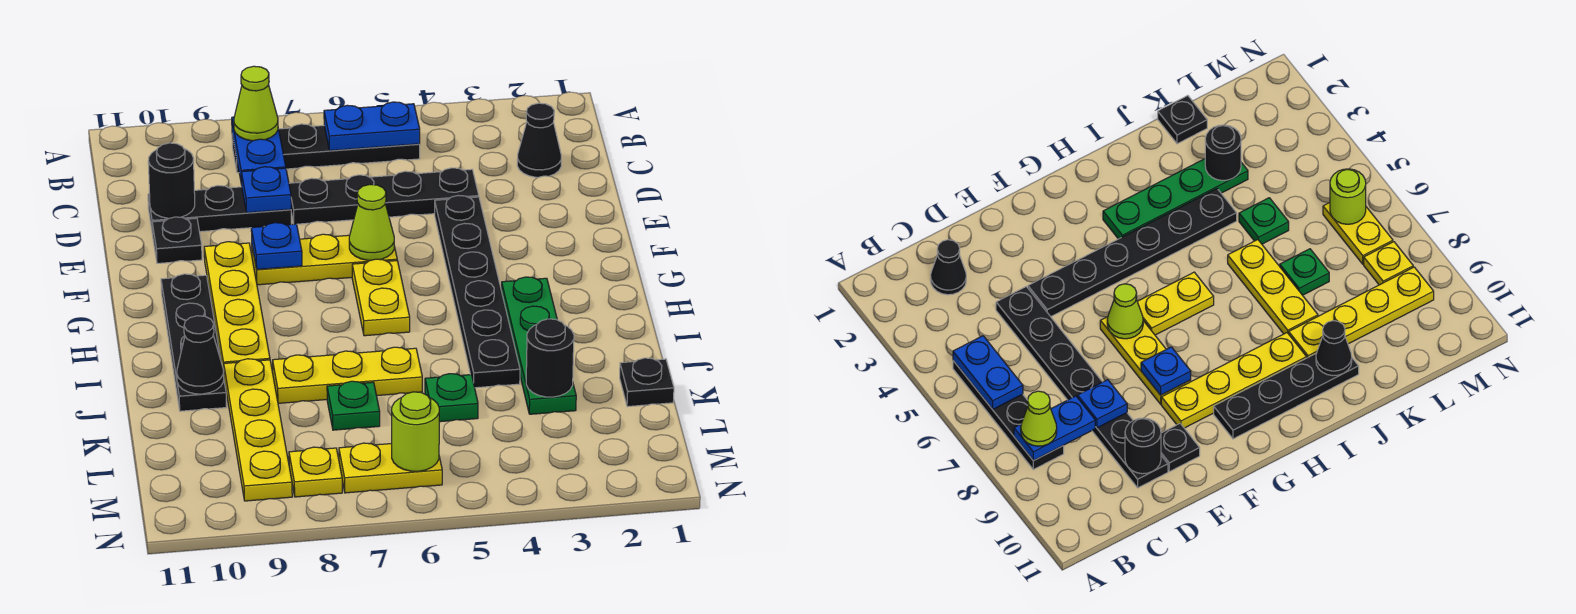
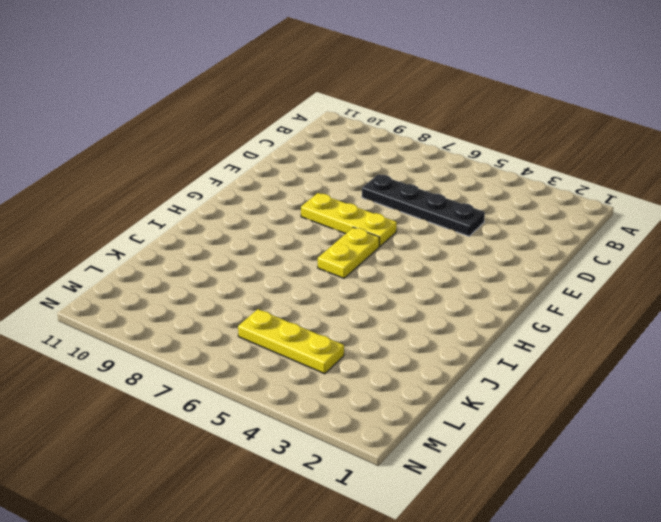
yellow plate L4:L6 level 1 -> yellow plate J6:J8 level 1
none -> black plate B5:B8 level 1
none -> black cone C2 level 1
none -> black plate D8:D10 level 1

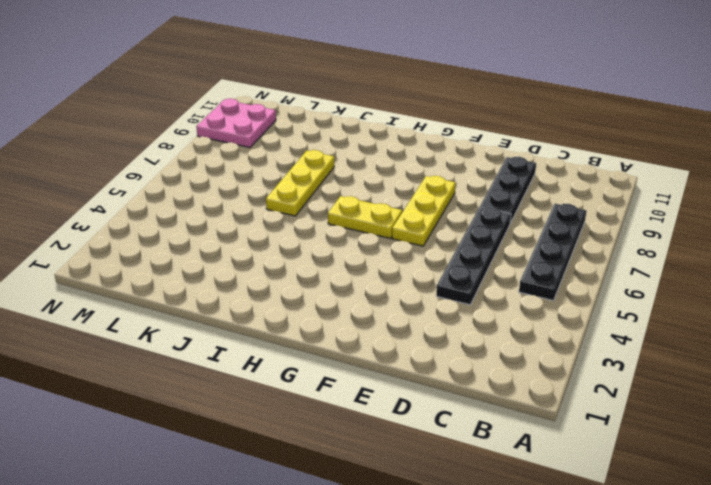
pink plate M9:N10 level 1 -> yellow plate J9:M9 level 1
none -> black cone C2 level 1
none -> black plate E4:J4 level 1
none -> black plate E10 level 1

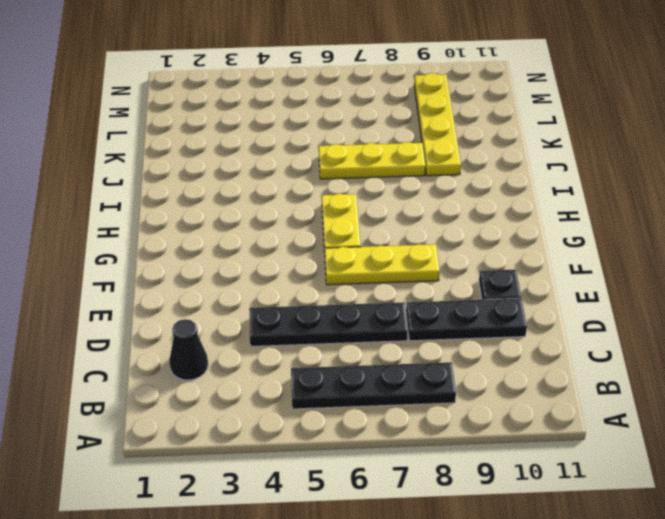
none -> black plate E4:J4 level 1
none -> yellow plate F9:I9 level 1
none -> black plate G10:J10 level 1

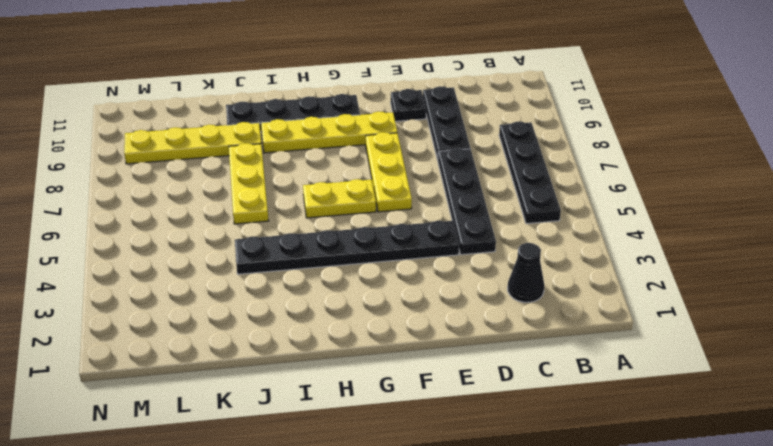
none -> green plate H3:K3 level 1
none -> black plate K1 level 1
none -> green plate K5 level 1

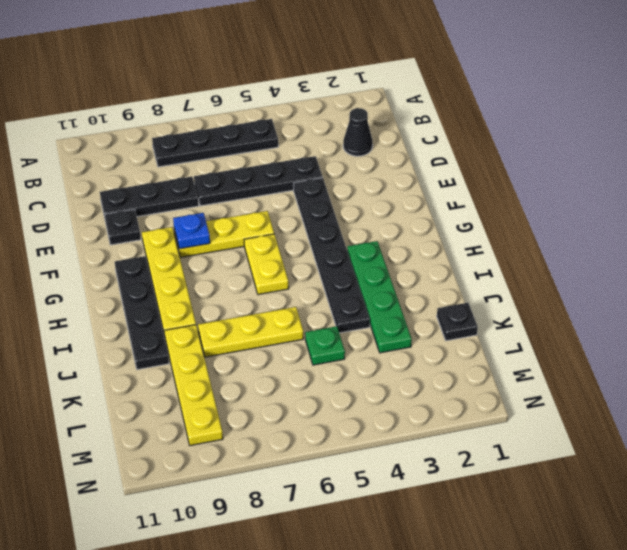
none -> green plate K7 level 1
none -> yellow plate M6:M7 level 1
none -> yellow plate M8 level 1

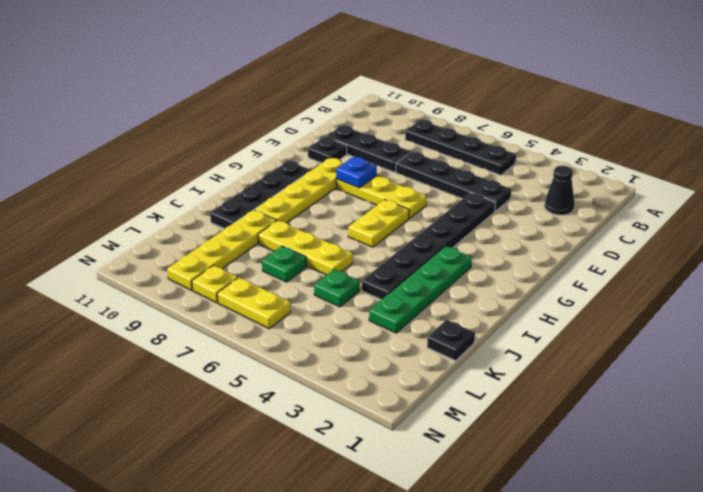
none -> blue plate B5:B6 level 2
none -> blue plate B8:C8 level 2
none -> blue plate D8 level 2

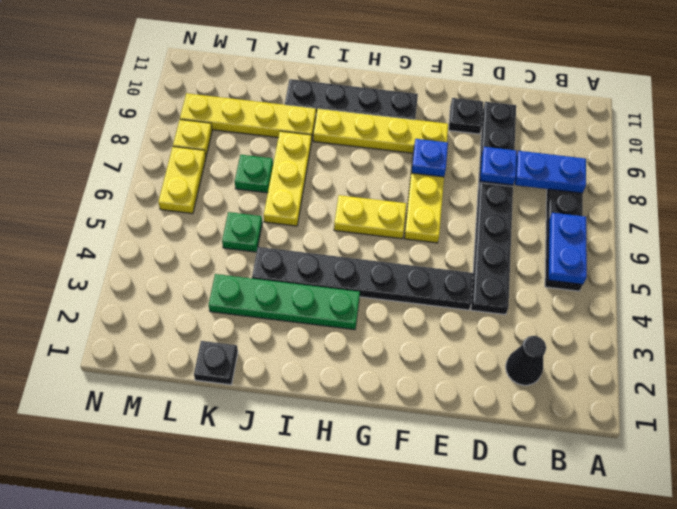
none -> black round brick D10 level 2
none -> lime cone F6 level 2
none -> black cone J10 level 2

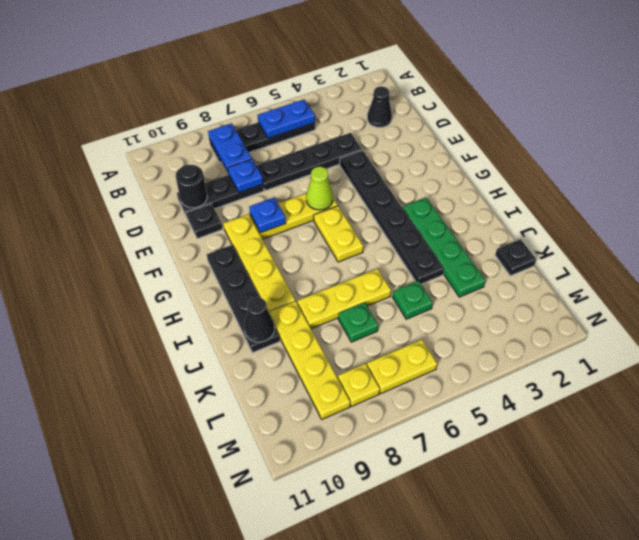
none -> black round brick K3 level 2
none -> lime round brick M6 level 2
none -> lime cone B8 level 3

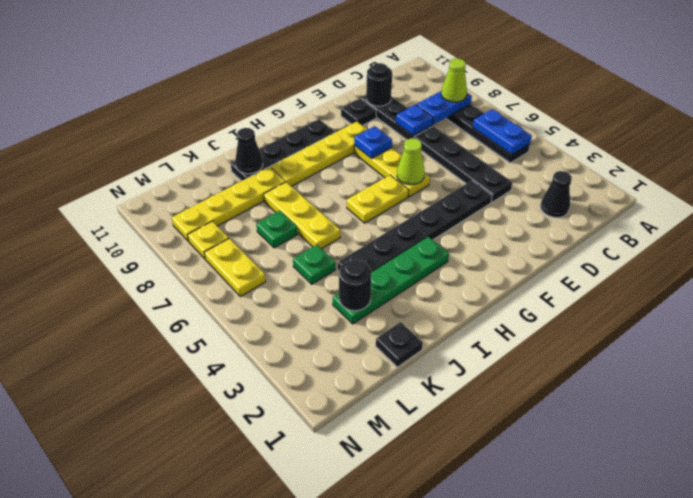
none -> lime round brick M6 level 2

